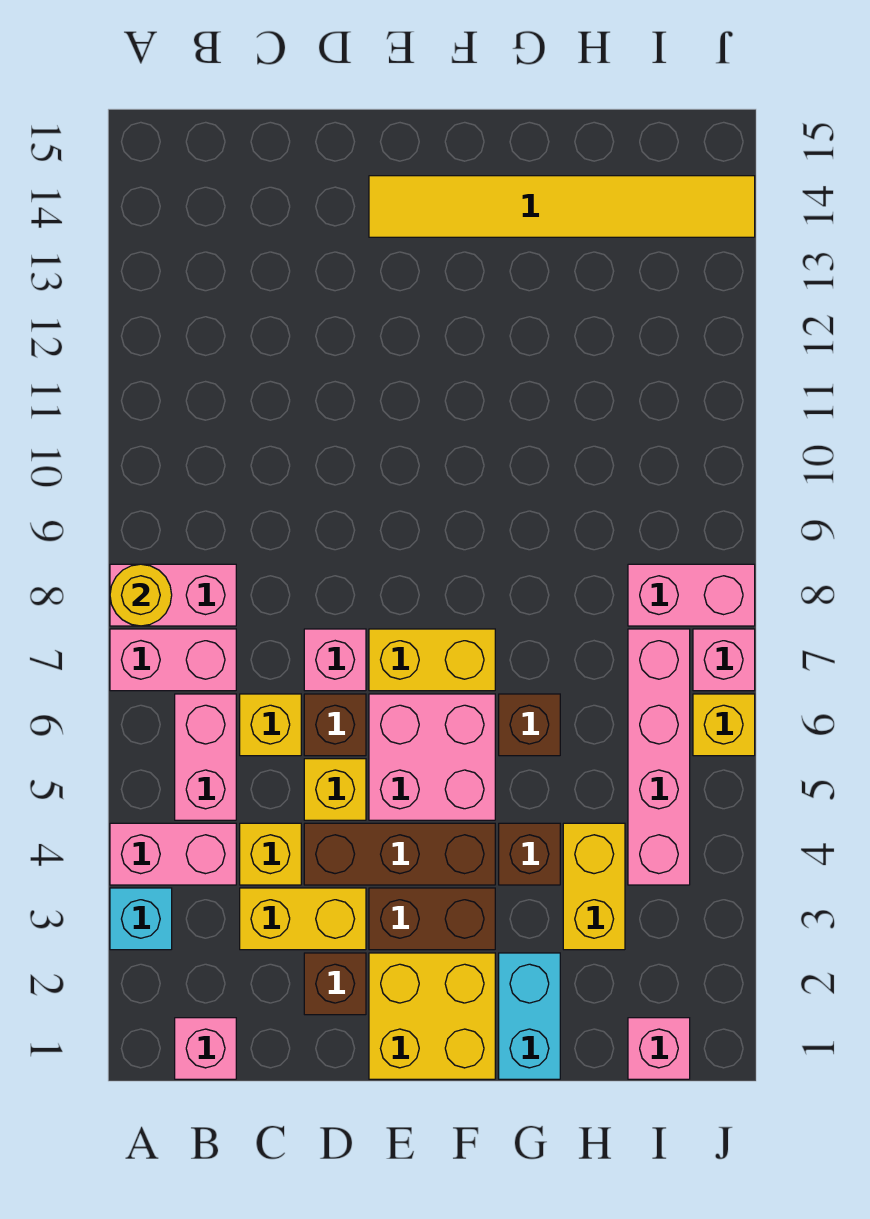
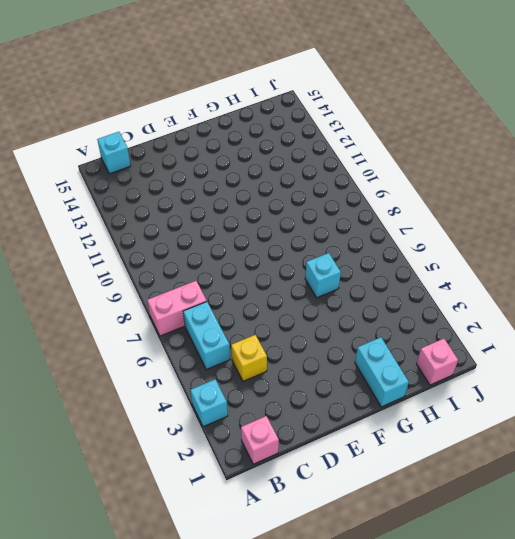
cyan brick B5:B6 level 1 -> pink brick B5:B6 level 1
cyan brick B15 level 1 -> none
cyan brick G6 level 1 -> brown brick G6 level 1
none -> pink brick A4:B4 level 1
none -> pink brick A8:B8 level 1
none -> yellow brick C3:D3 level 1

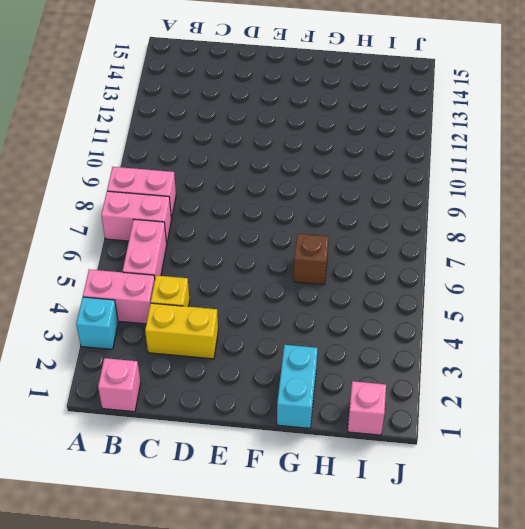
none -> yellow brick C6 level 1
none -> brown brick D2 level 1
none -> brown brick D4:F4 level 1

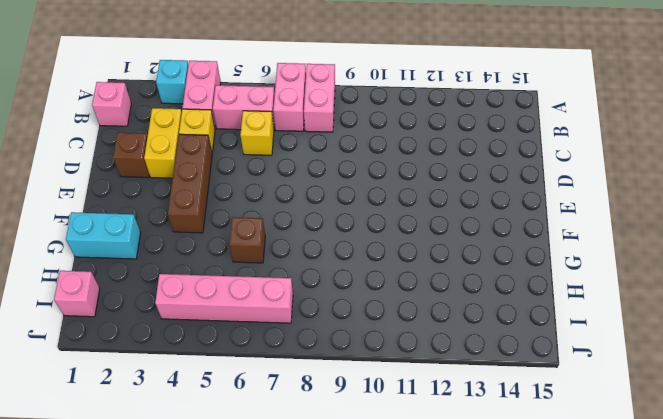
none -> yellow brick D5 level 1
none -> brown brick D6 level 1
none -> pink brick D7 level 1

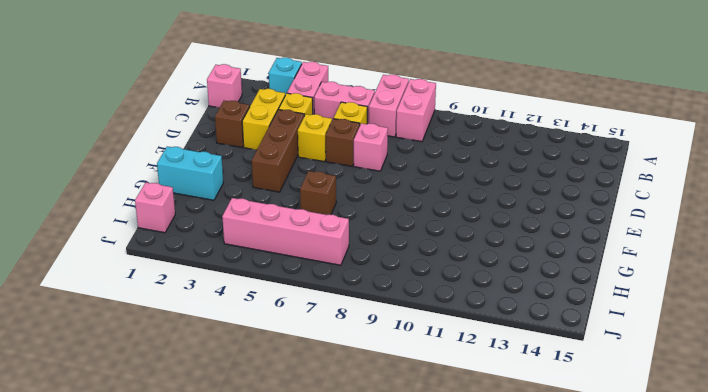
none -> yellow brick E1:F2 level 1
none -> brown brick E3:F3 level 1
none -> pink brick E5:F6 level 1

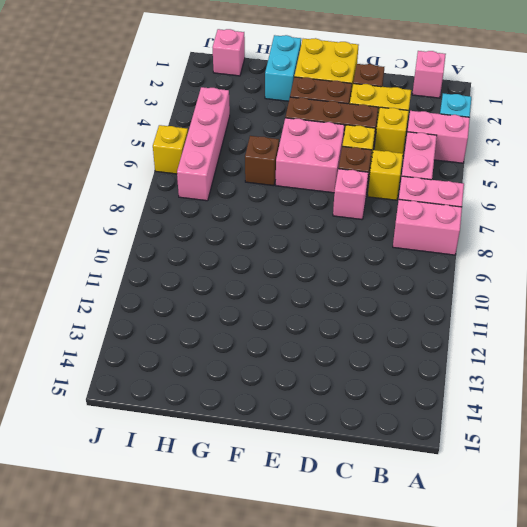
none -> yellow brick E7:F7 level 1
none -> yellow tile E14:J14 level 1
none -> brown brick G4 level 1

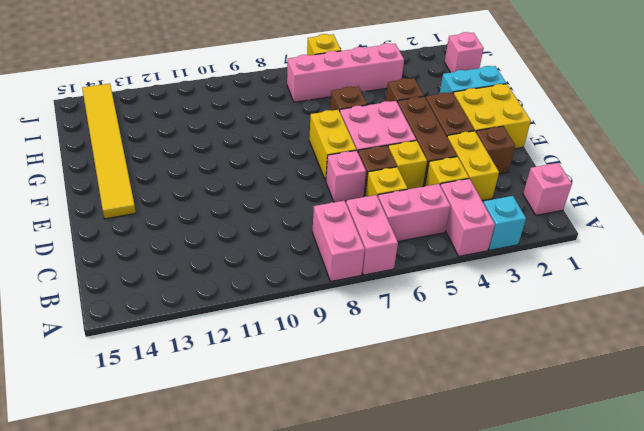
none -> yellow brick H3:H4 level 1
none -> pink brick I8:J8 level 1
none -> pink brick J7 level 1

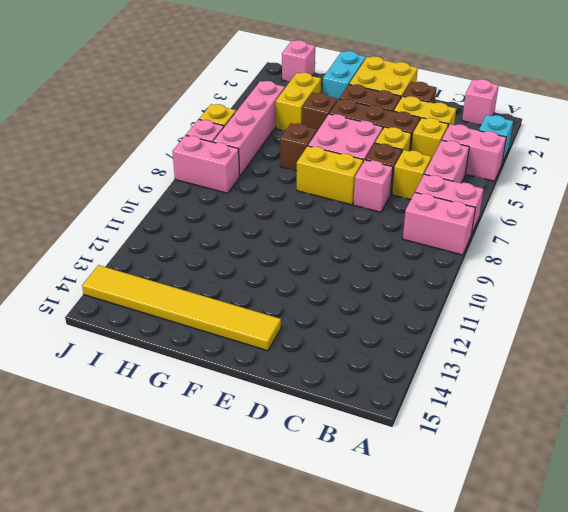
none -> yellow round brick A8 level 2

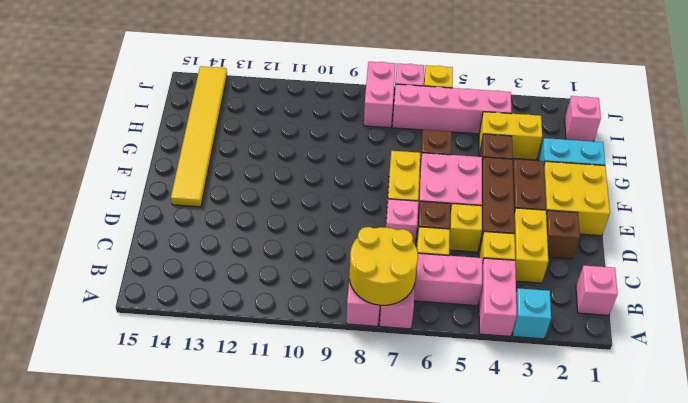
yellow round brick A7:B8 level 2 -> yellow round brick A8 level 2

